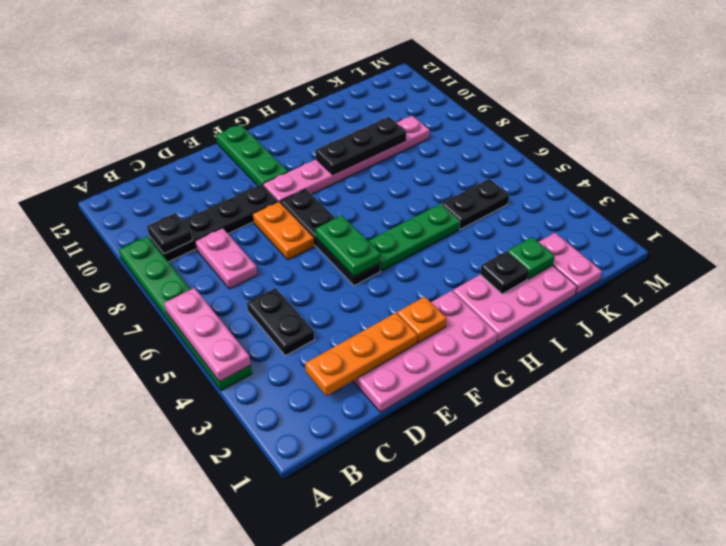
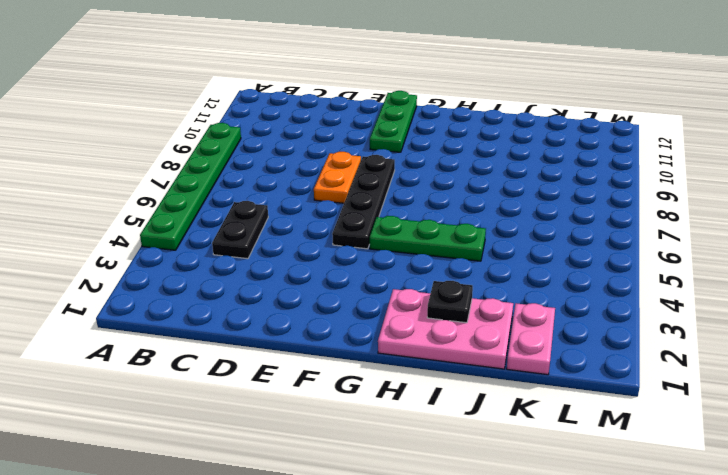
none -> black plate B9:E9 level 1
none -> pink plate C7:C8 level 1
none -> pink plate D1:G2 level 1

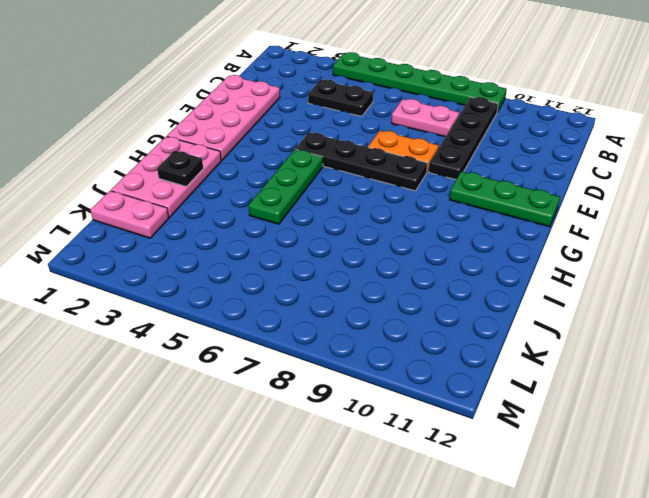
none -> pink plate F9:K9 level 1
none -> black plate J5:K5 level 1
none -> pink plate A4:A6 level 2

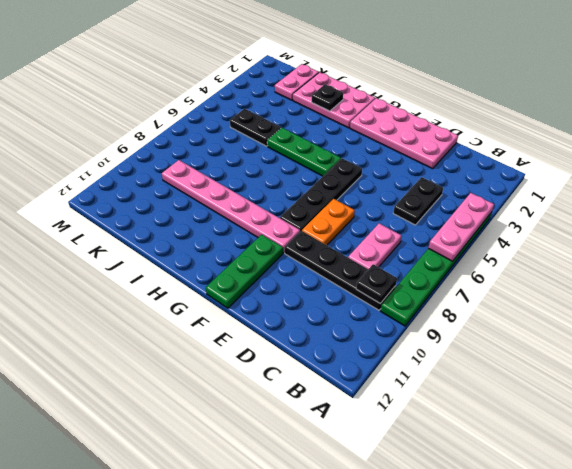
none -> orange plate C2:E2 level 2
none -> orange plate F2 level 2
none -> green plate F5:F6 level 2

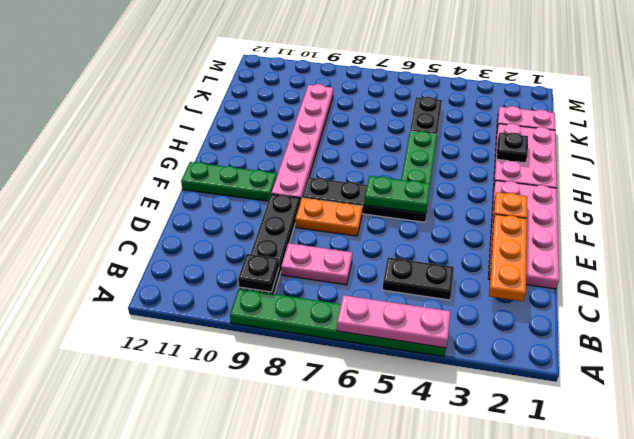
none -> black plate H9:J9 level 2
none -> green plate J2 level 2

